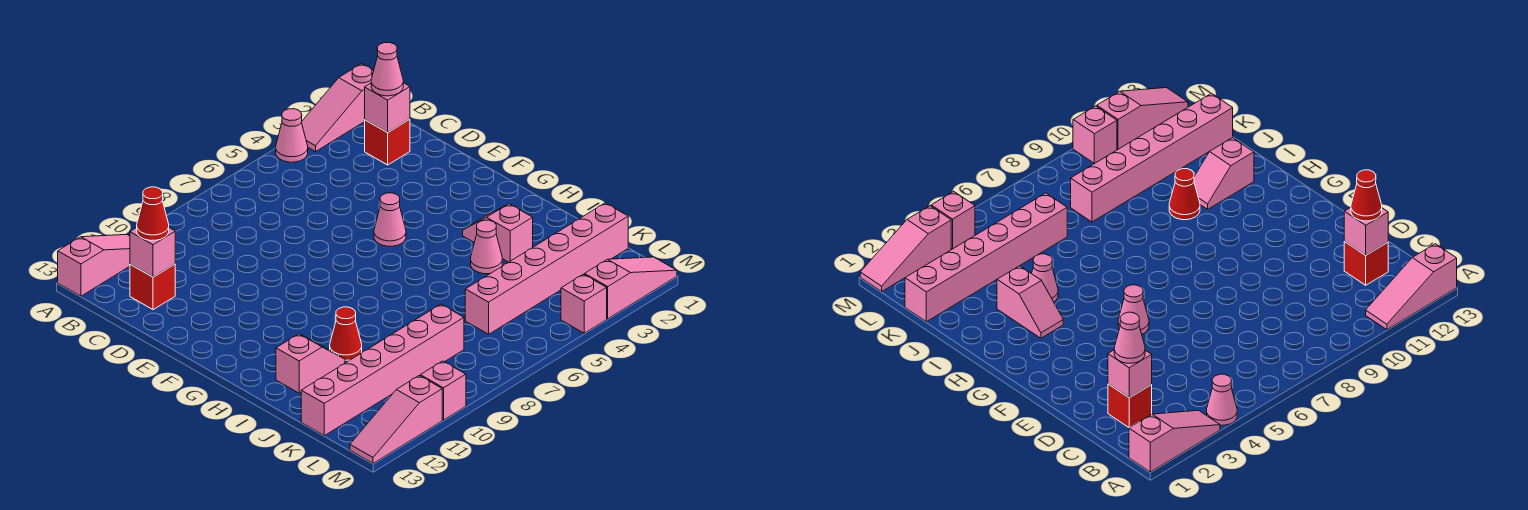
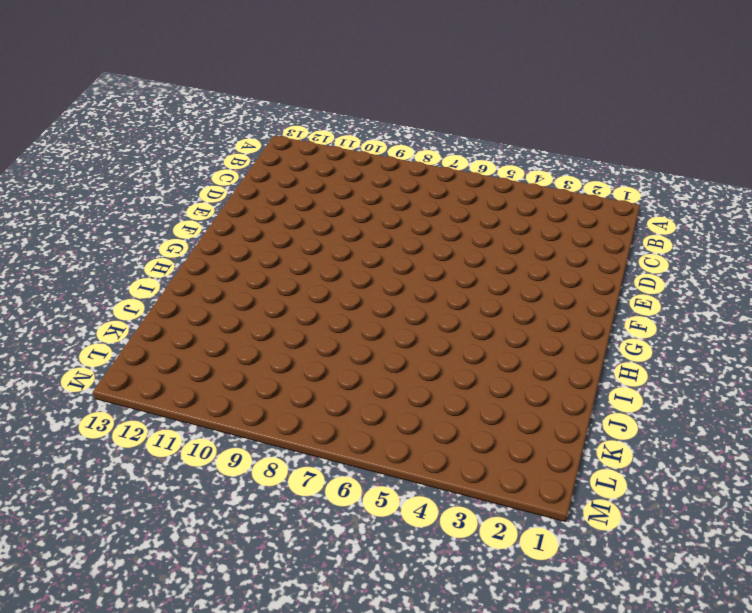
none -> pink slope A1:A3 level 1 top 1
none -> pink cone A4 level 1
none -> pink slope A11:A13 level 1 top 13

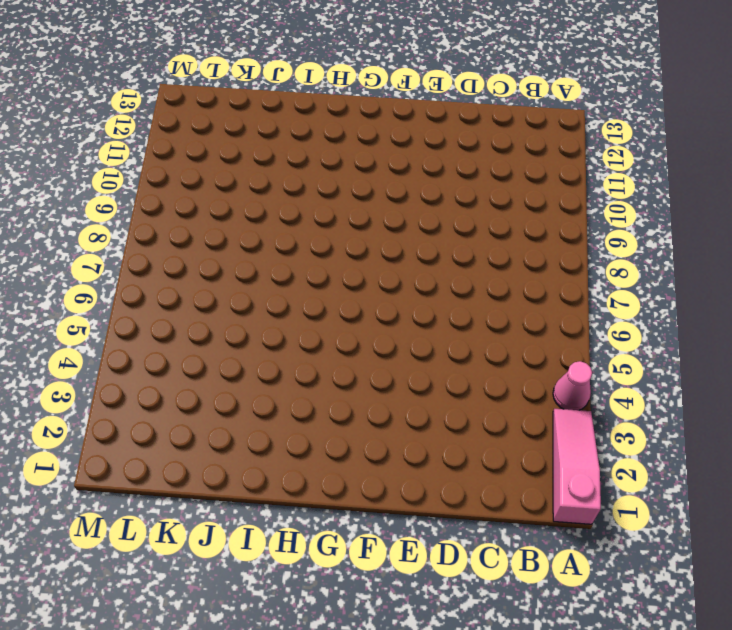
none -> pink slope A11:A13 level 1 top 13
none -> red brick C2 level 1
none -> red brick C12 level 1

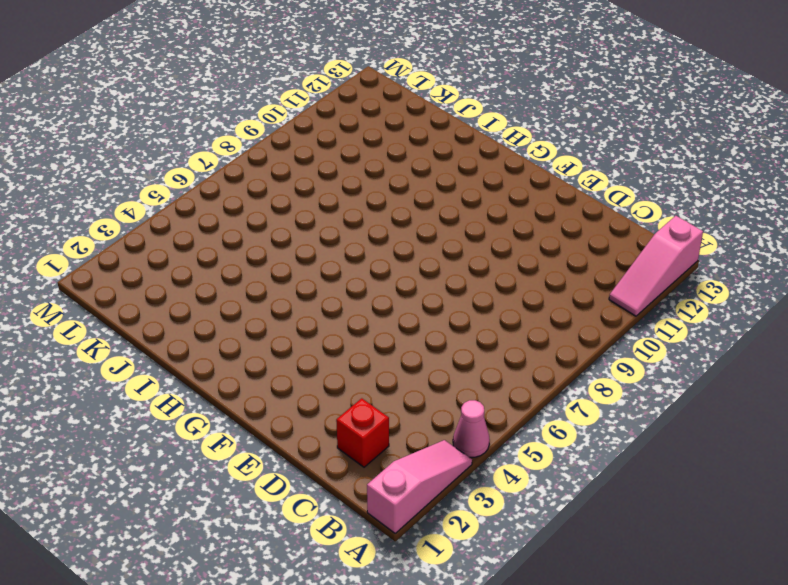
none -> red brick C12 level 1
none -> pink cone F5 level 1
none -> pink slope H3:I3 level 1 top I

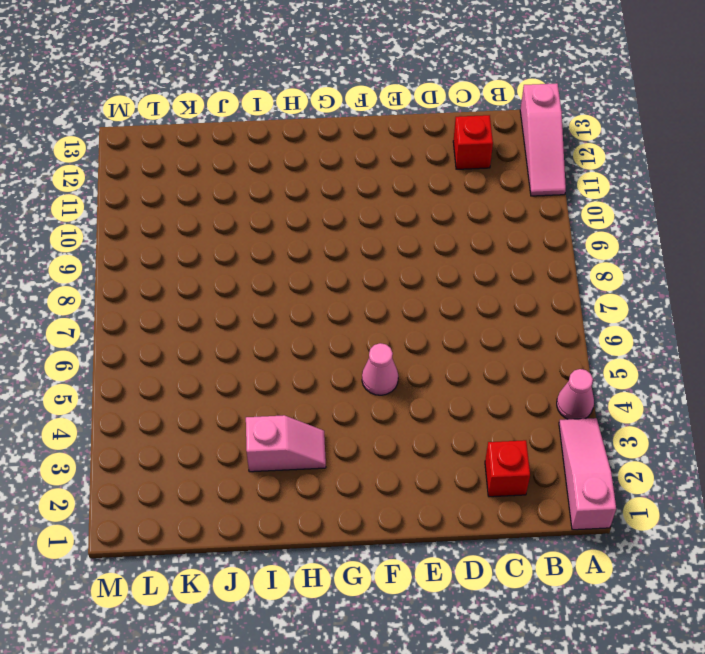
none -> pink cone I4 level 1
none -> red cone I10 level 1
none -> pink slope I11:I12 level 1 top 12

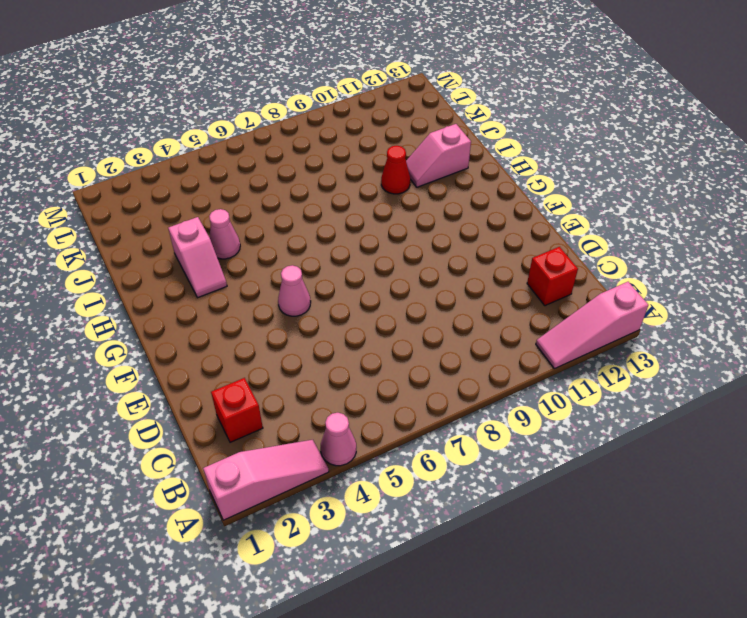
none -> pink brick K1:K6 level 1
none -> pink brick K8:K13 level 1
none -> pink slope M1:M3 level 1 top 3

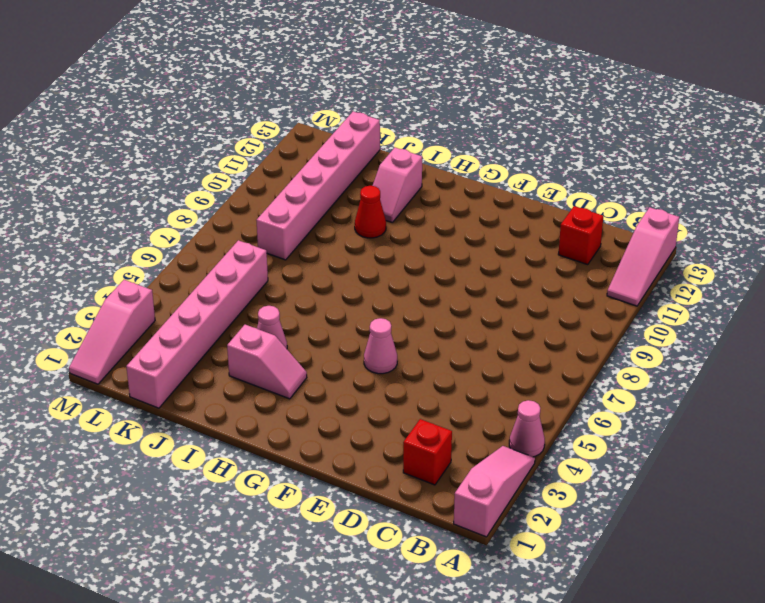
none -> pink brick M4 level 1
none -> pink brick M10 level 1
none -> pink slope M11:M13 level 1 top 11

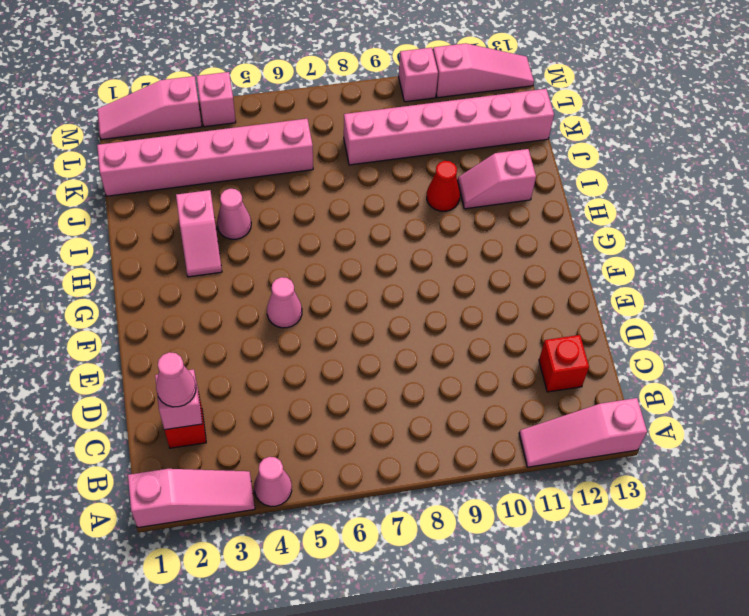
none -> pink brick C12 level 2
none -> red cone C12 level 3

